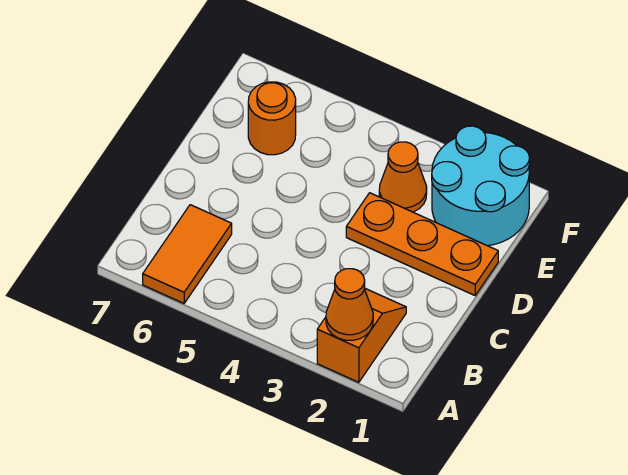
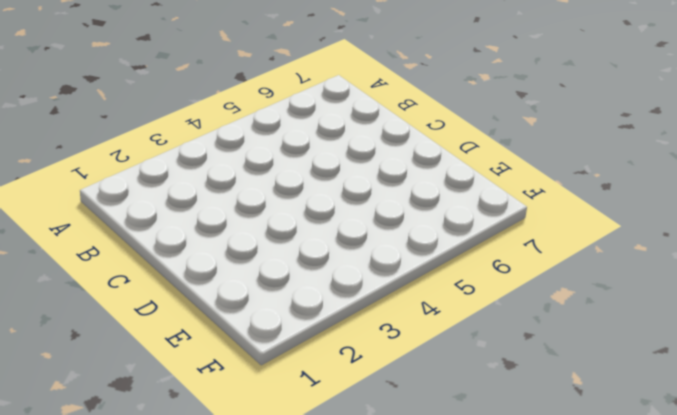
none -> orange slope A2:B2 level 1 top A
none -> orange tile A6:B6 level 1

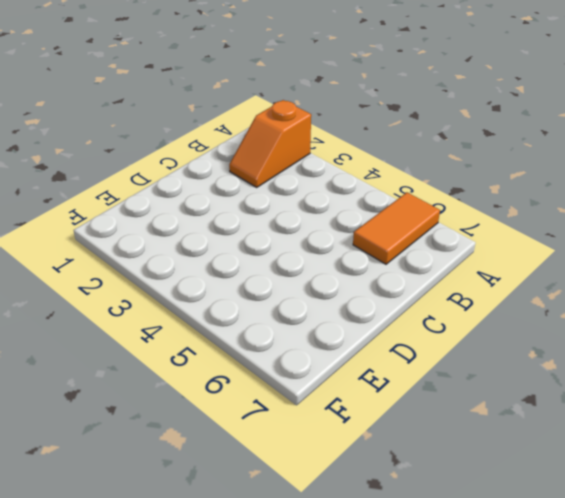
none -> orange plate D1:D3 level 1
none -> cyan round brick E1:F2 level 1

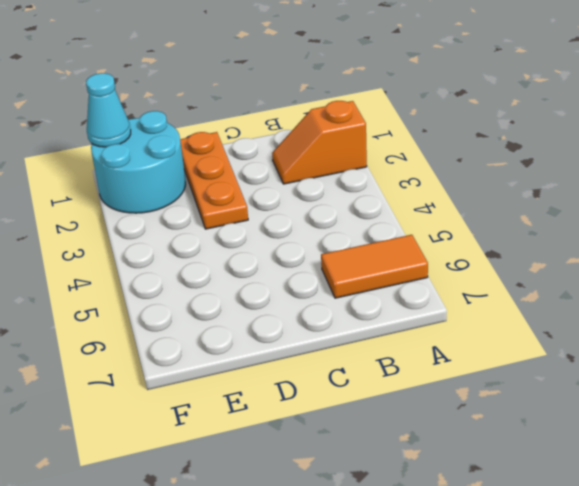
cyan cone F1 level 2 -> none
none -> orange cone E3 level 1
none -> orange round brick E6 level 1

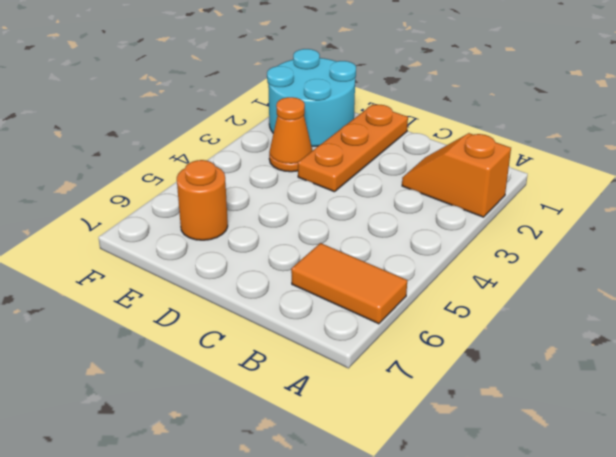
none -> orange cone A2 level 2

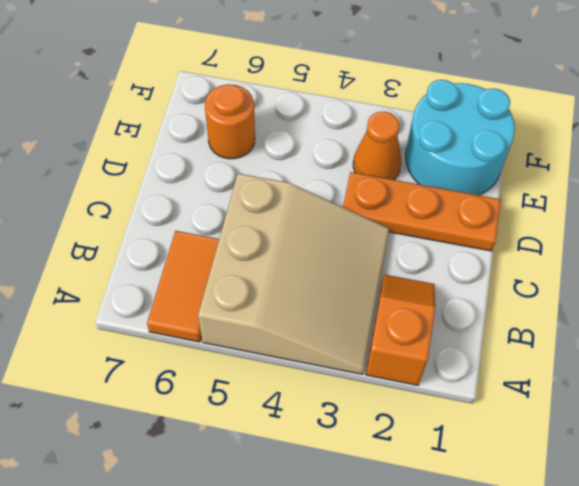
tan slope A3:C5 level 1 top 5 -> none
none -> orange cone A2 level 2

